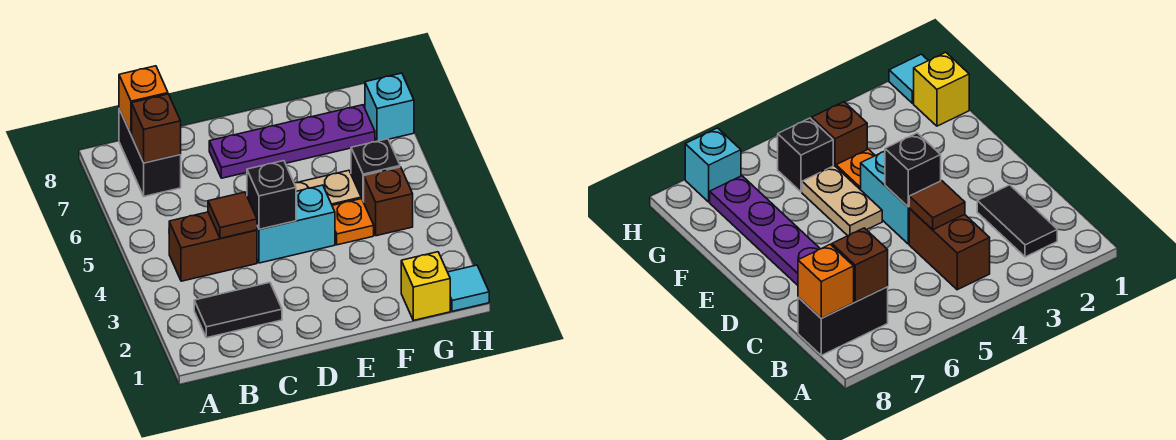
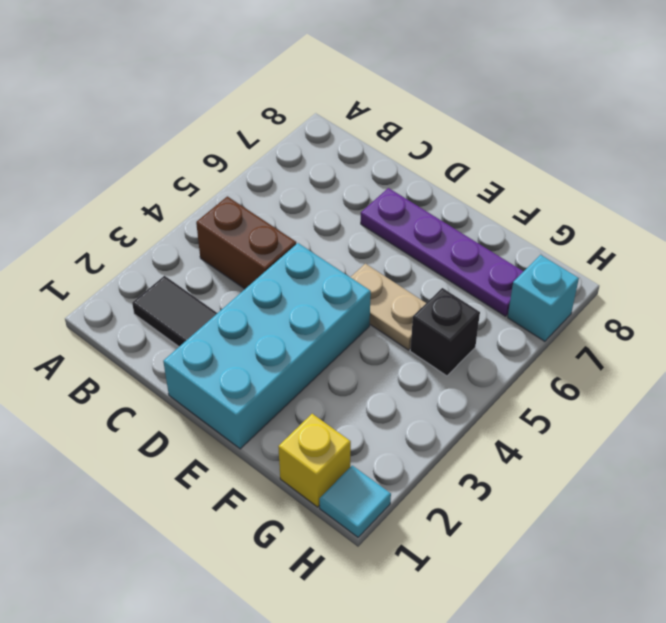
cyan brick D1:E4 level 1 -> cyan brick D4:E4 level 1
none -> black brick B7:B8 level 1
none -> orange plate F4 level 1
none -> brown brick G4 level 1

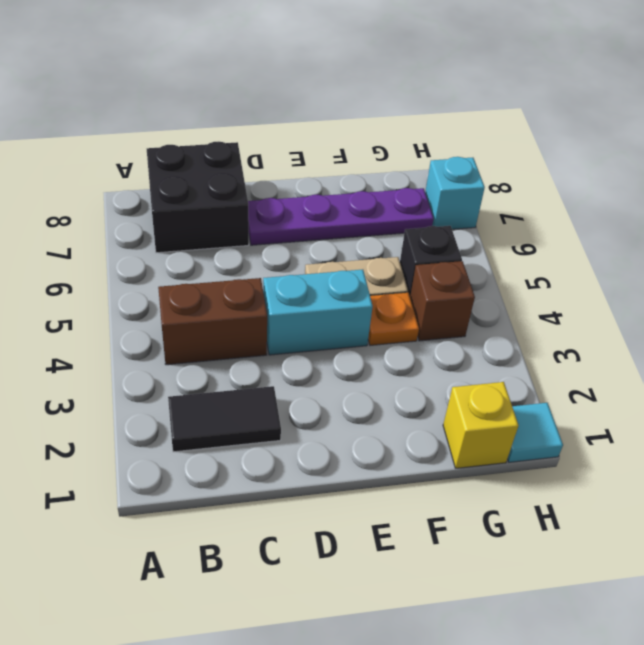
black brick B7:C8 level 1 -> black brick B7:B8 level 1
none -> brown brick B7 level 2
none -> orange brick B8 level 2
none -> brown tile C4 level 2

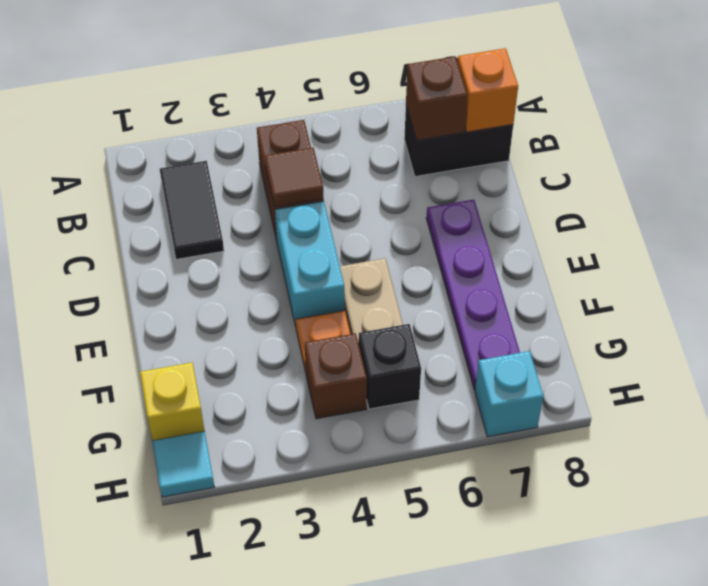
none -> black brick D4 level 2

